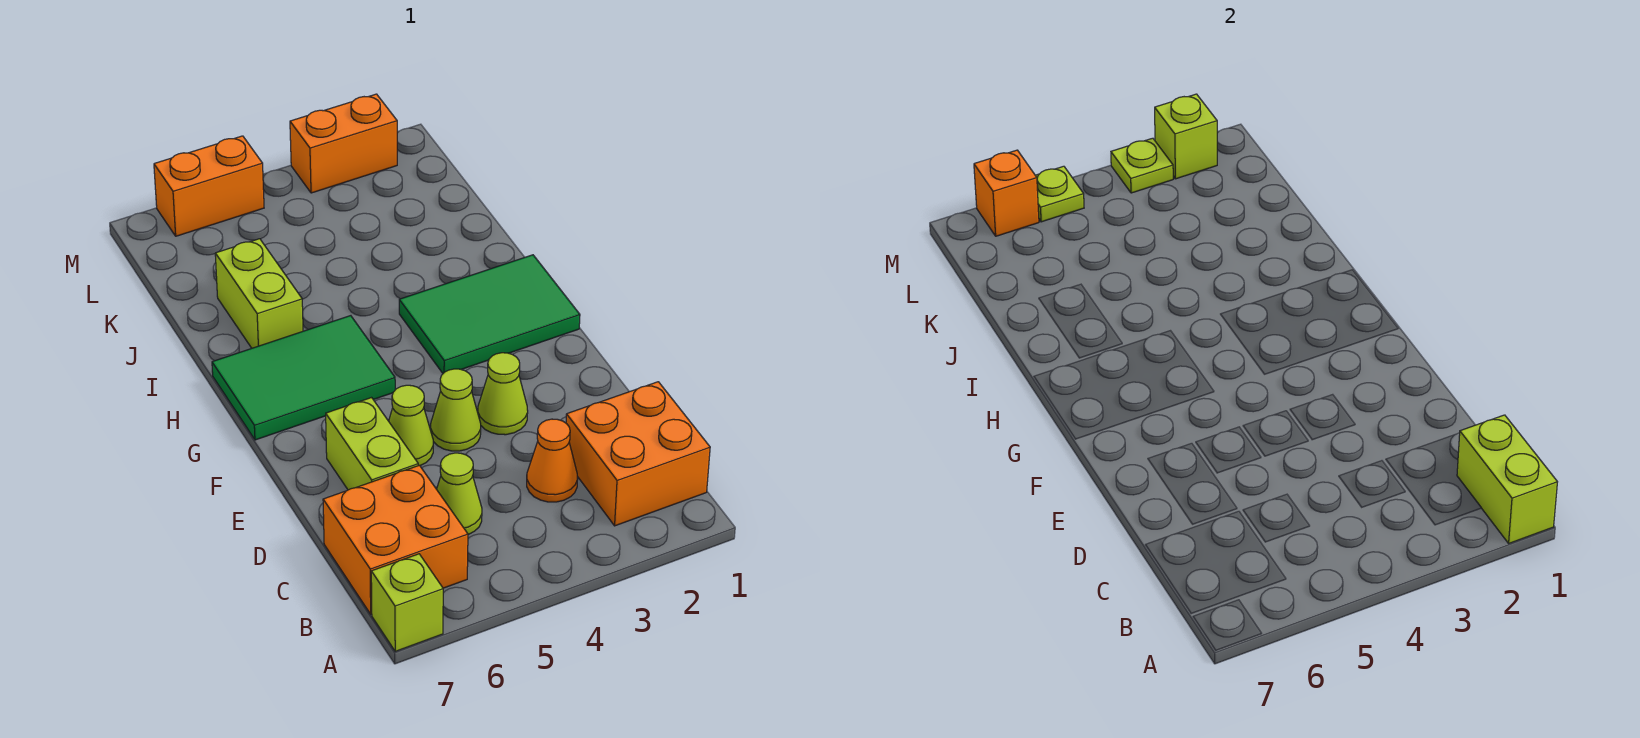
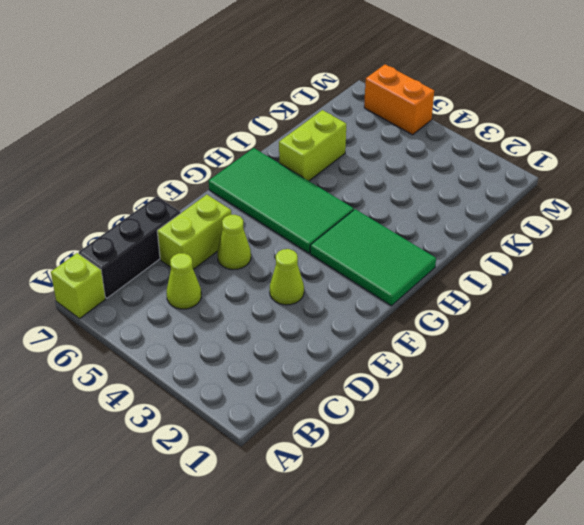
black brick B7:D7 level 1 -> orange brick B6:C7 level 1
green tile G4:H7 level 1 -> green tile G5:H7 level 1
none -> orange brick B1:C2 level 1
none -> orange cone C3 level 1
none -> lime cone E4 level 1

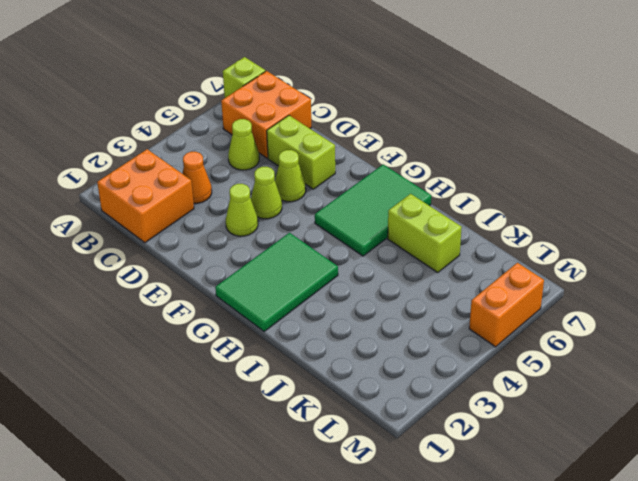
none -> orange brick M2:M3 level 1
none -> lime brick A1:B1 level 2
none -> lime brick M2 level 2

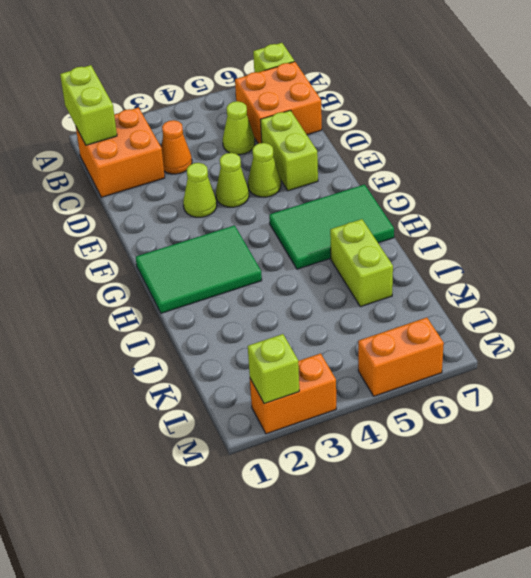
none -> lime plate M3 level 2
none -> lime plate M5 level 2
none -> orange brick M6 level 2

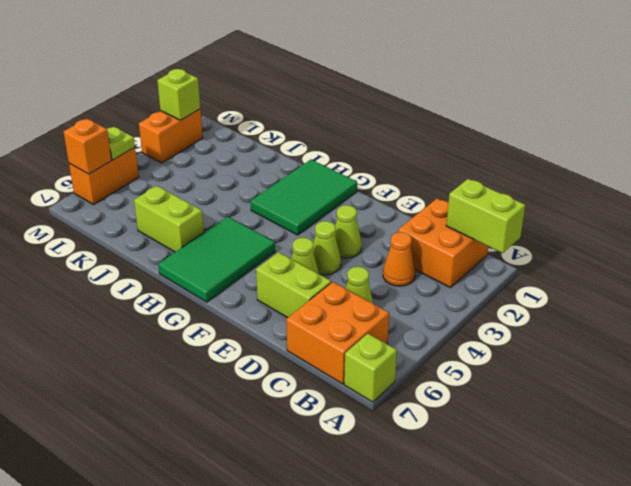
none -> lime plate M3 level 2

